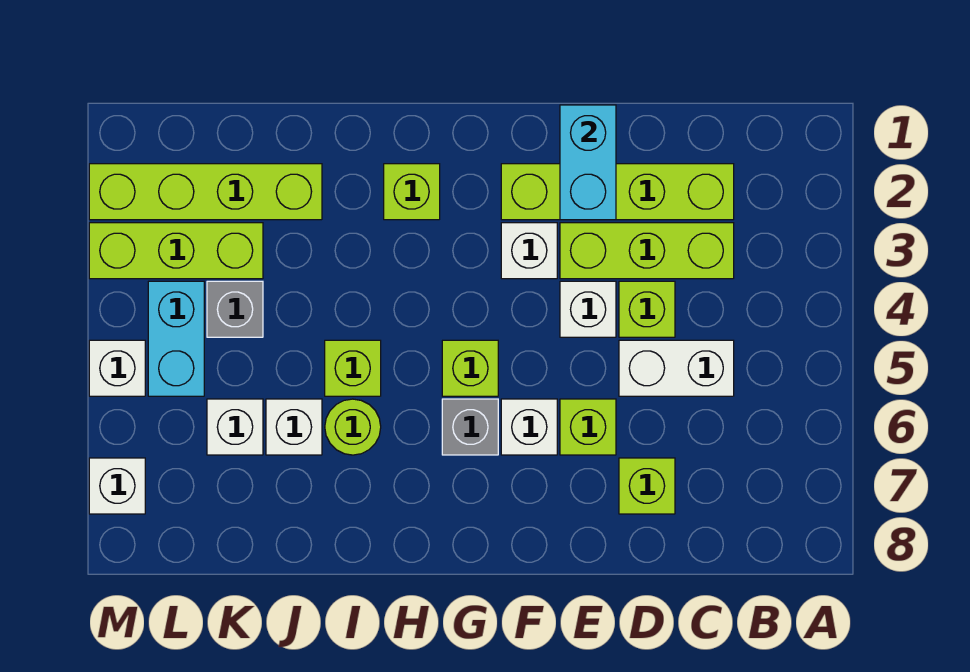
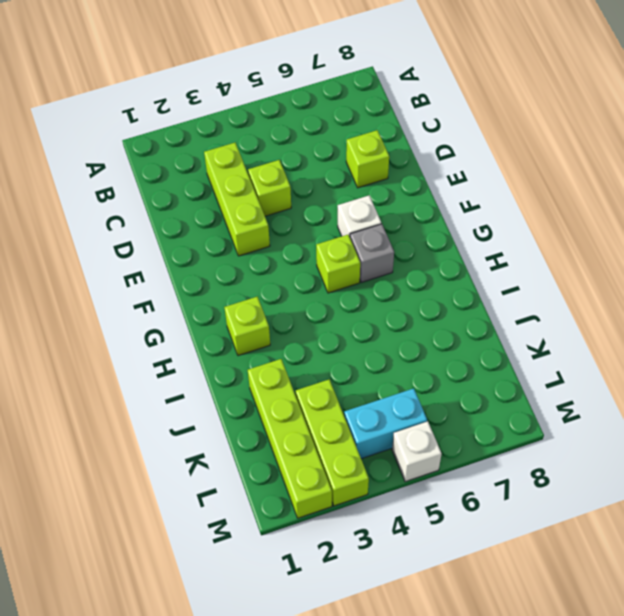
none -> lime brick C2:F2 level 1
none -> white brick C5:D5 level 1
none -> white brick E4 level 1

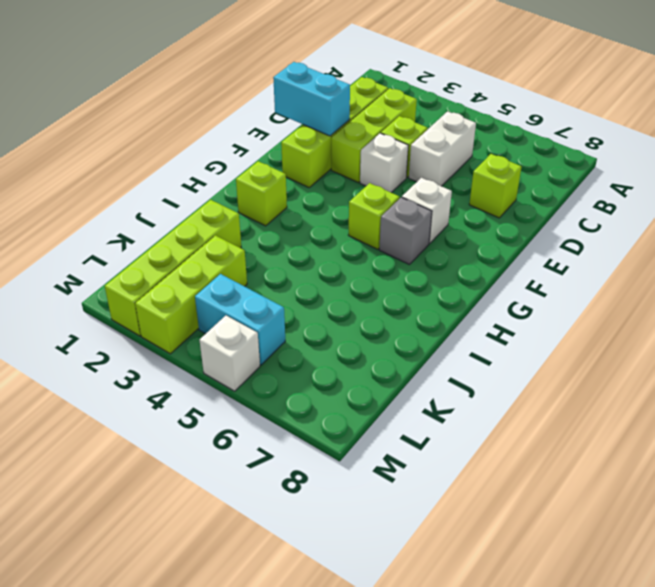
none -> lime brick E6 level 1
none -> white brick F3 level 1
none -> lime brick I5 level 1

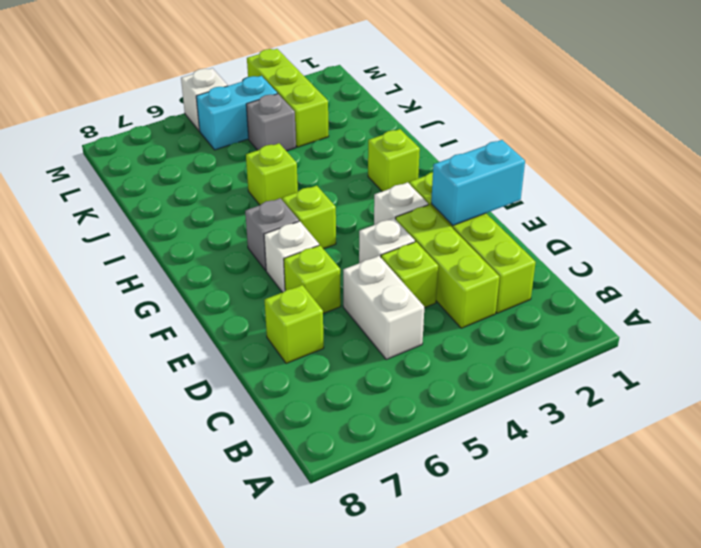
none -> lime round brick I6 level 1
none -> lime brick J2:M2 level 1
none -> white brick J6 level 1

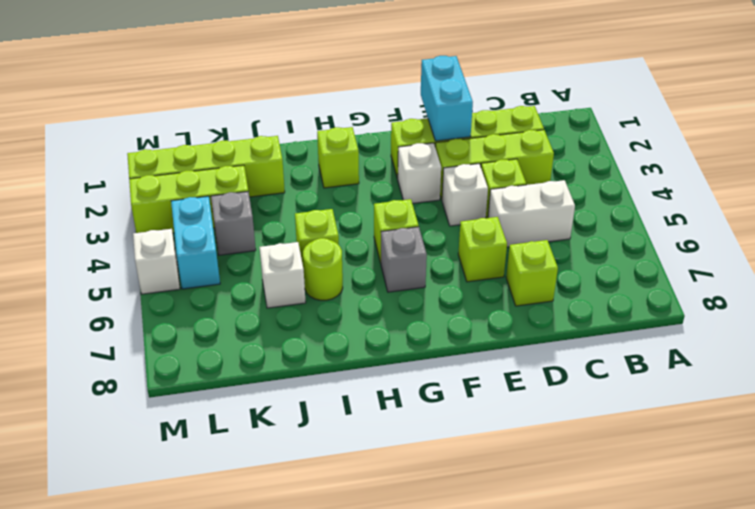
none -> white brick F6 level 1
none -> white brick K6 level 1
none -> white brick M7 level 1

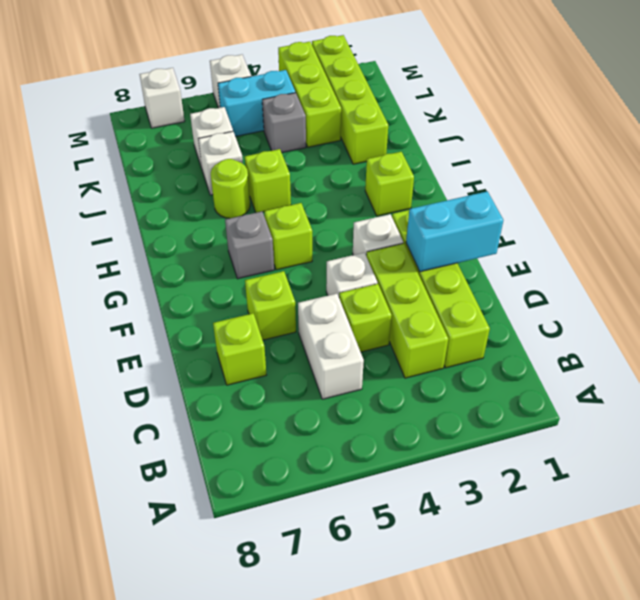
none -> white brick F6 level 1

